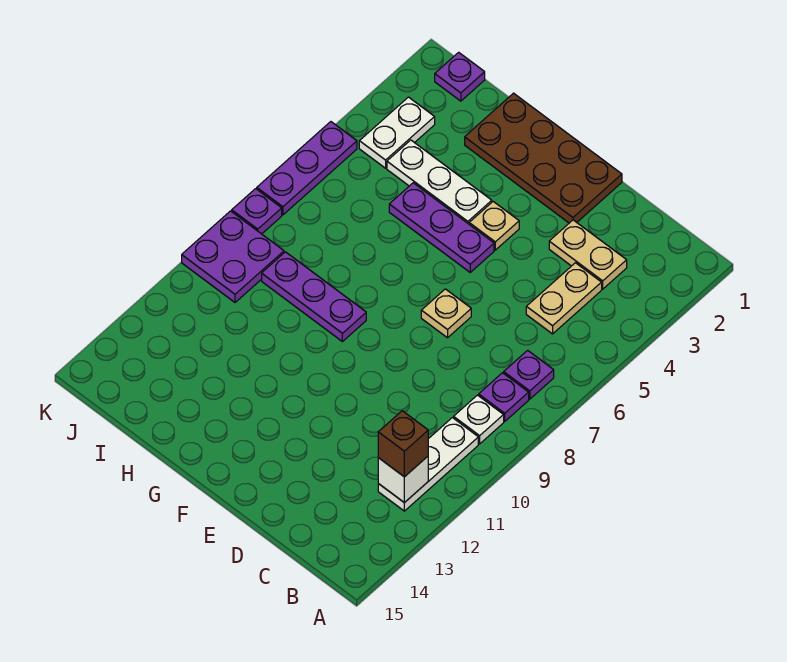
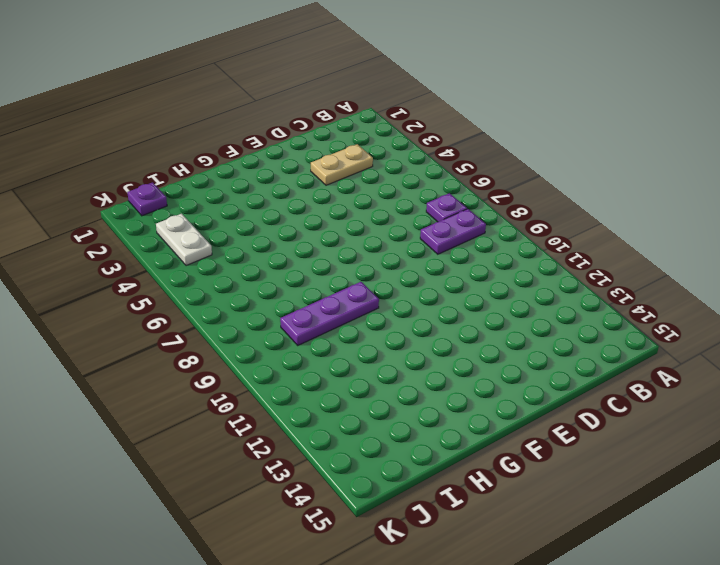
purple plate B8:C8 level 1 -> purple plate B8 level 1
none -> white plate B9 level 1
none -> white plate B10:B12 level 1
none -> tan plate C4:C5 level 1

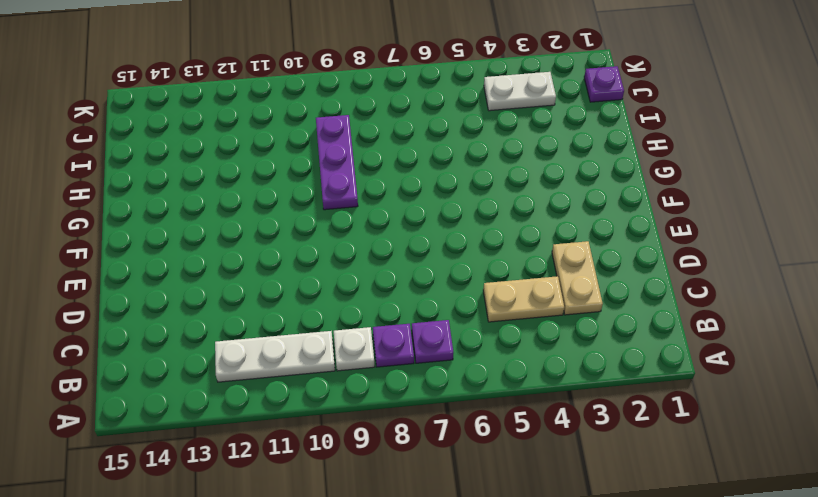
none -> brown plate E1:H2 level 1
none -> tan plate E7 level 1
none -> tan plate F4 level 1

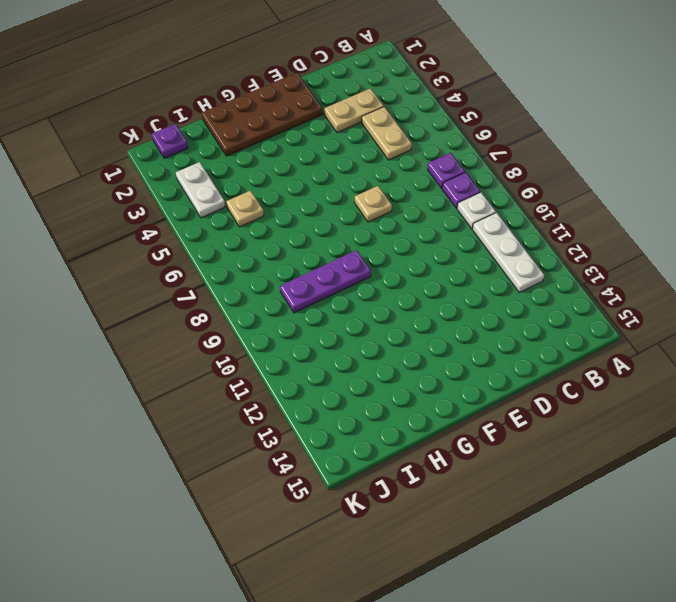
tan plate I5 level 1 -> tan plate F4 level 1
none -> purple plate F5:H5 level 1
none -> white plate G4:I4 level 1
none -> purple plate J9:K10 level 1

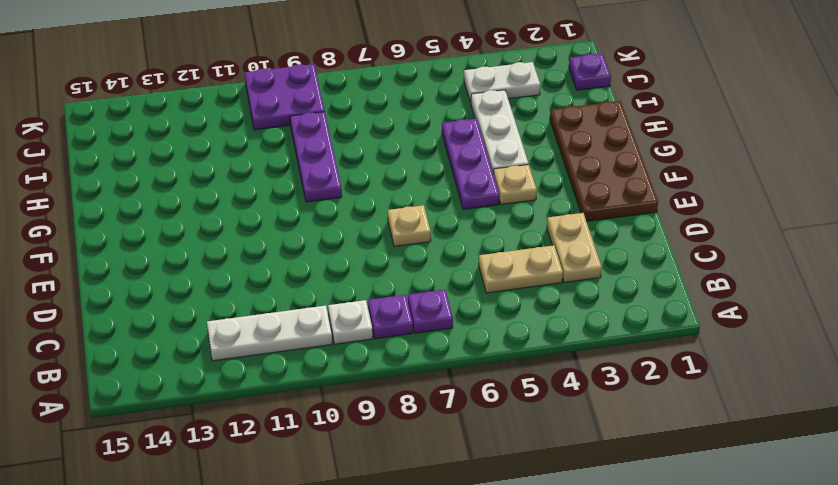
none -> purple plate K5:K7 level 1
none -> purple plate K8 level 1
none -> white brick B12 level 2

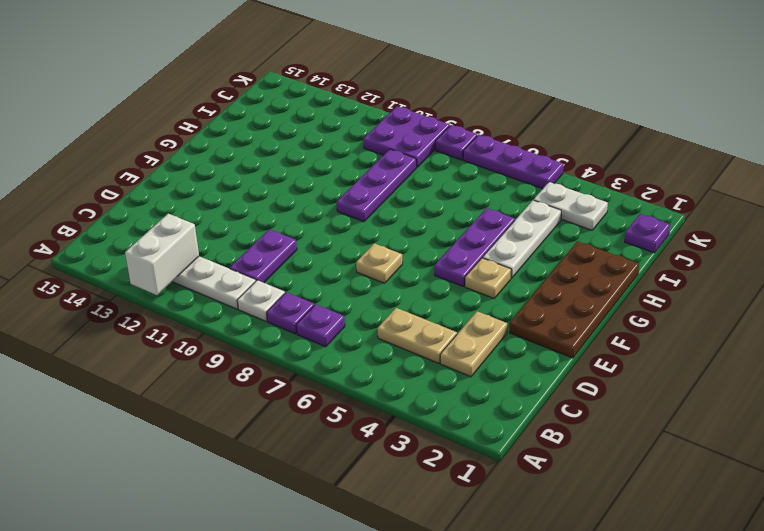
white brick A12:B12 level 2 -> white brick B12 level 2
purple plate C10:D10 level 1 -> none
none -> brown brick B12 level 3

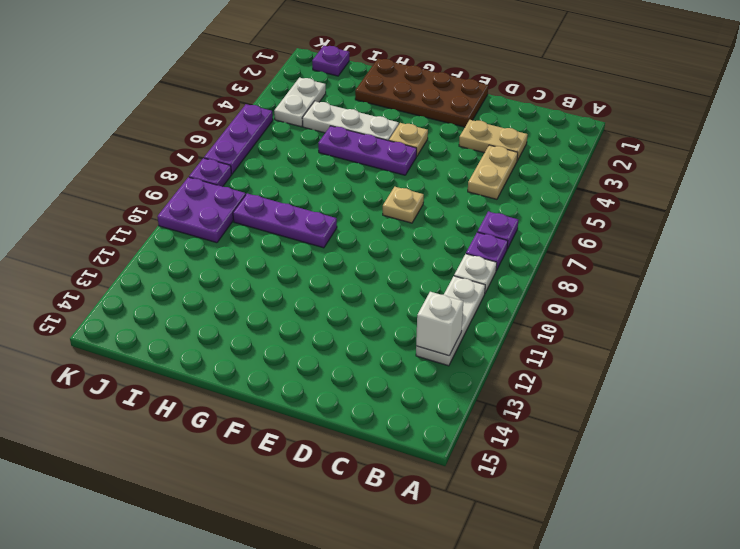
none -> brown brick B12 level 3

